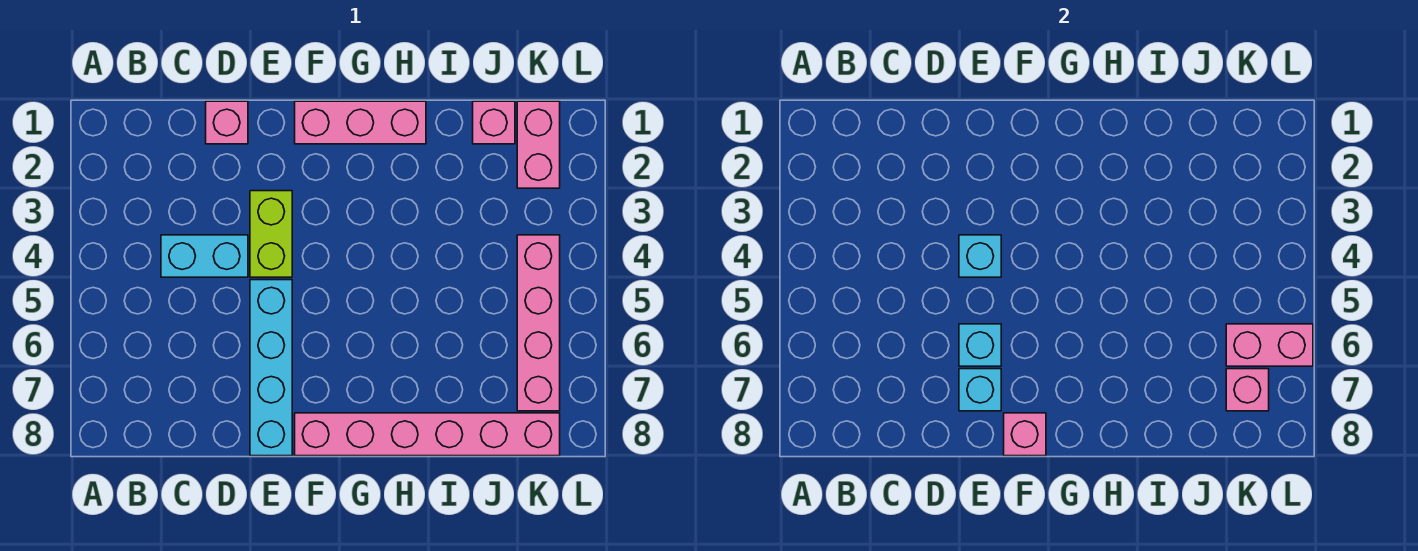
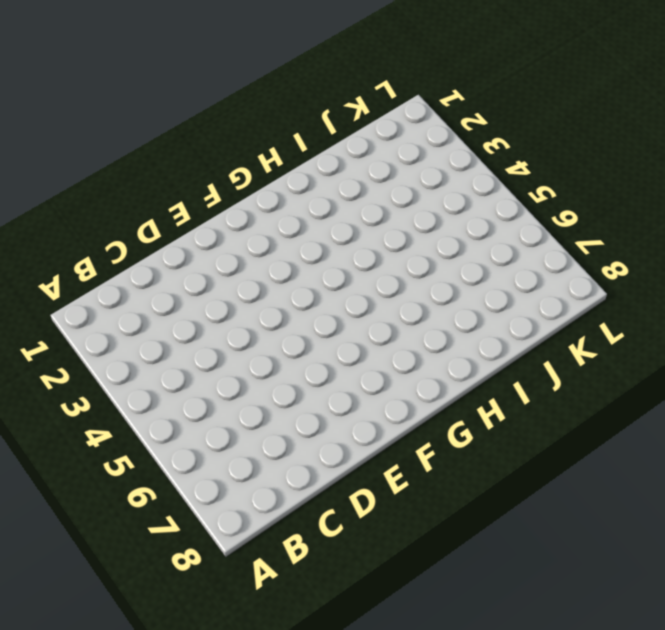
none -> cyan brick C4:D4 level 1
none -> pink brick D1 level 1
none -> lime brick E3:E4 level 1

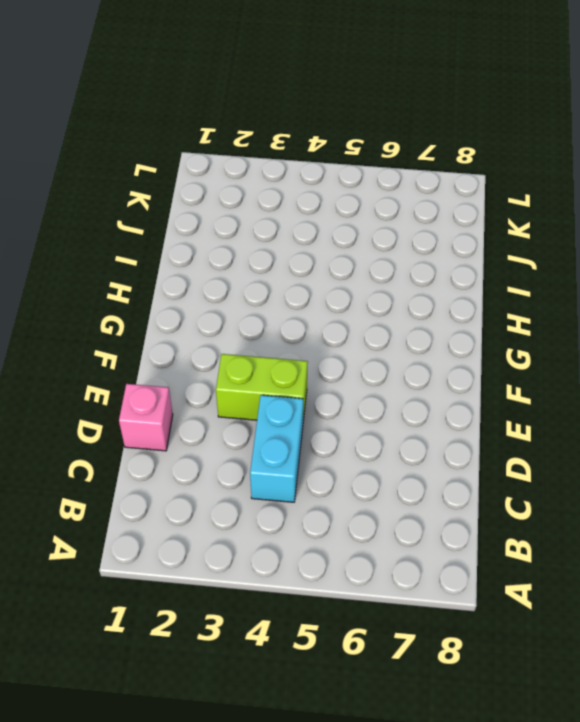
none -> cyan brick E5:E8 level 1
none -> pink brick F1:H1 level 1
none -> pink brick F8:K8 level 1

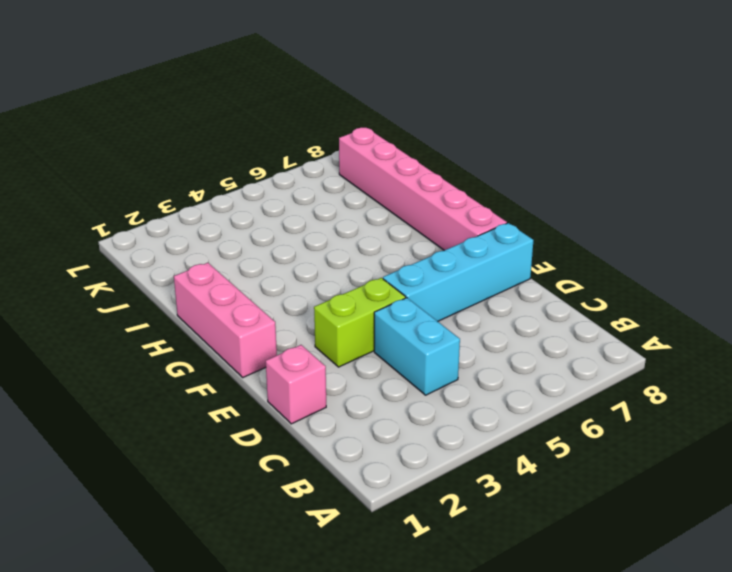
none -> pink brick J1 level 1
none -> pink brick K1:K2 level 1
none -> pink brick K4:K7 level 1

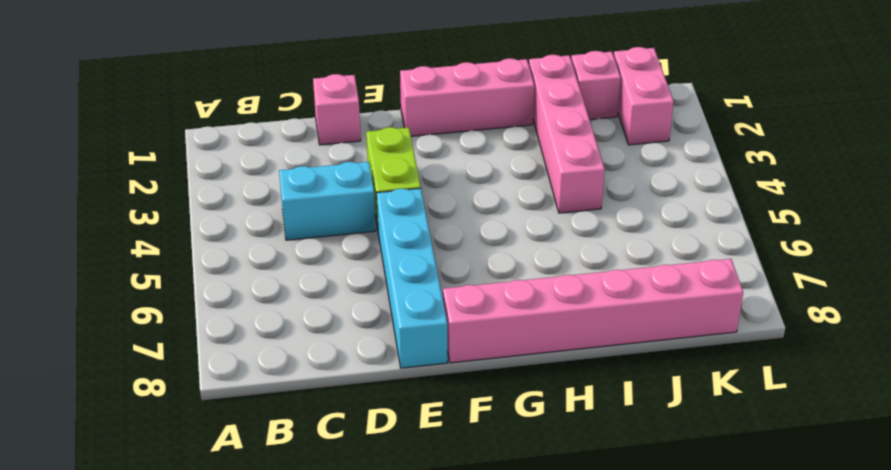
pink brick I1:I4 level 1 -> pink brick K4:K7 level 1
none -> cyan brick E4 level 2
none -> cyan brick E6 level 2
none -> cyan brick E7 level 2

